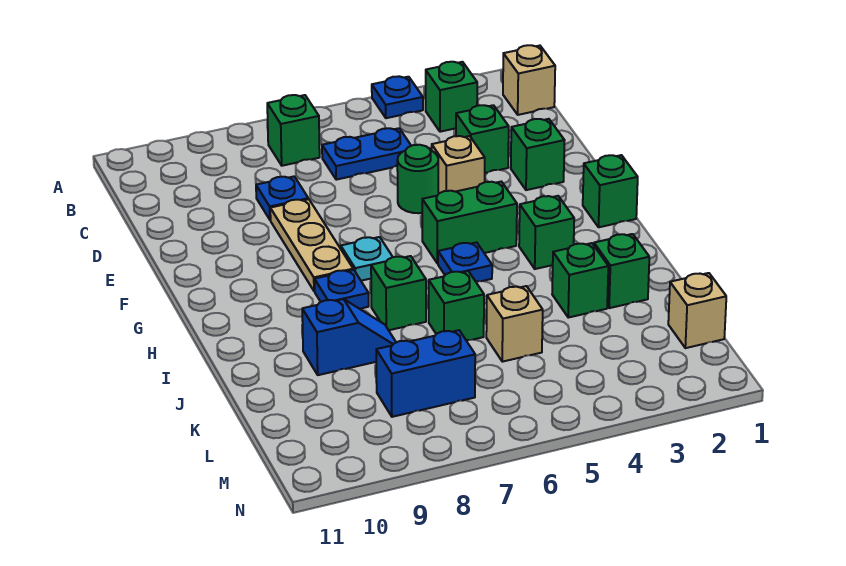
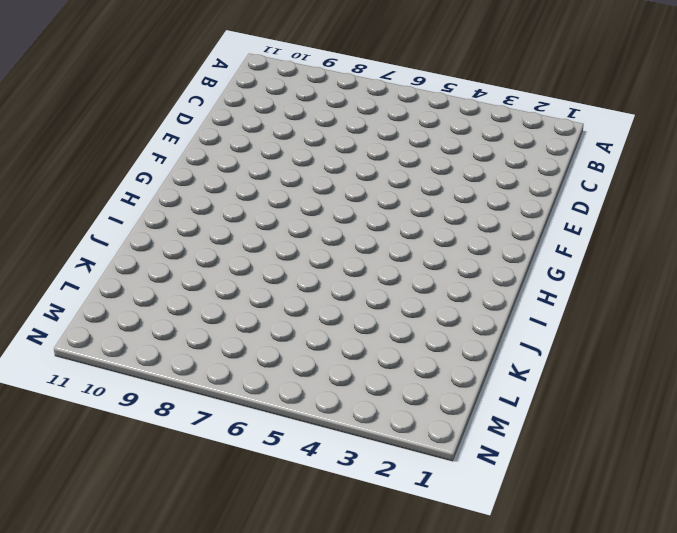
none -> blue plate A4 level 1
none -> tan brick B1 level 1
none -> green brick B3 level 1

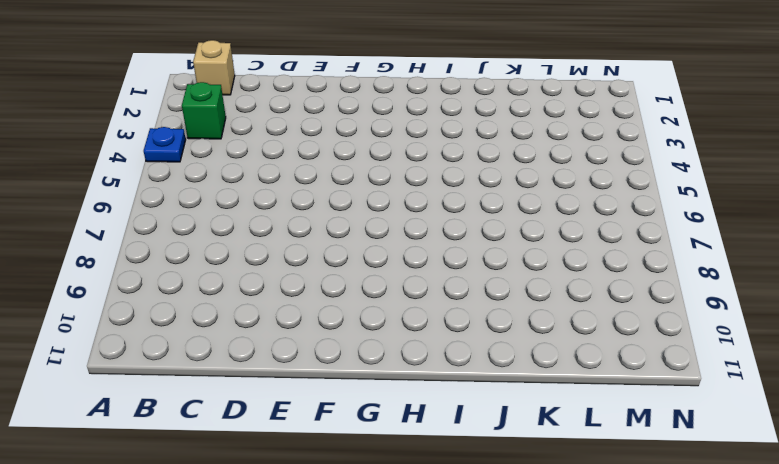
none -> green brick B7 level 1
none -> blue plate C5:C6 level 1
none -> green brick D3 level 1

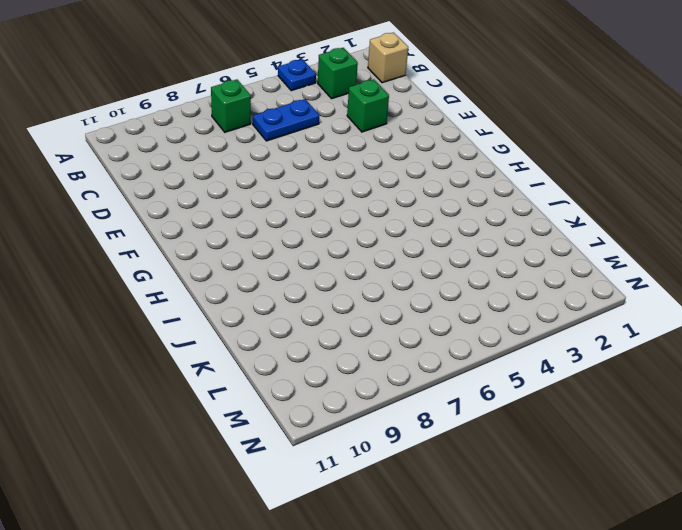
none -> blue plate D8 level 1
none -> green brick E2 level 1
none -> tan brick E4 level 1

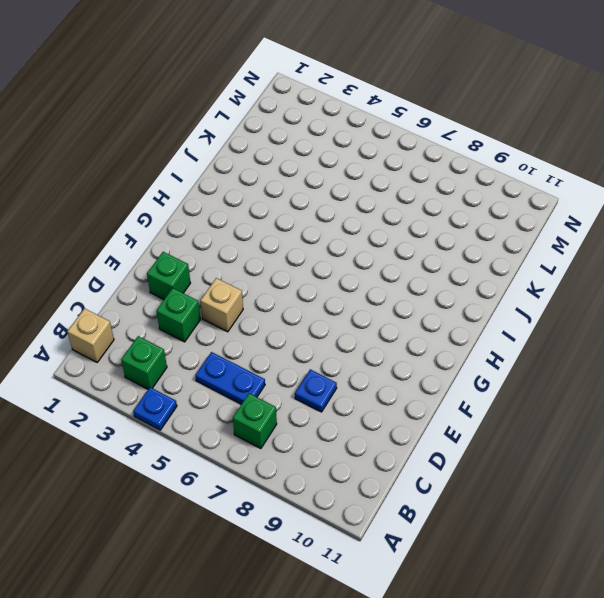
none -> green round brick E5 level 1
none -> tan plate E8:G8 level 1
none -> green brick G1 level 1

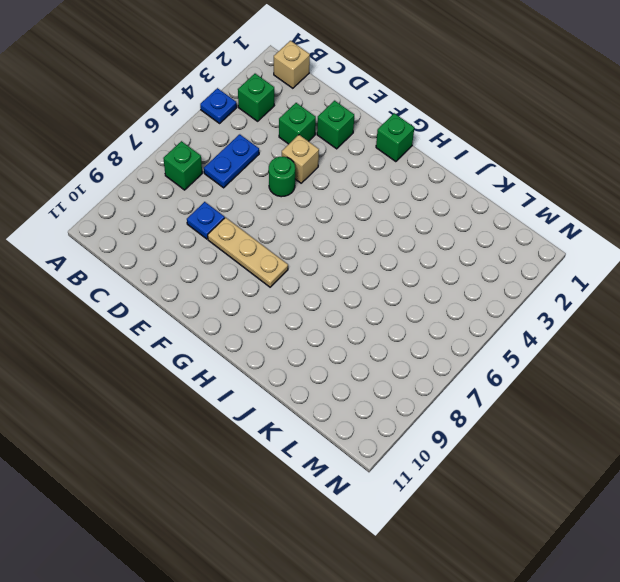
none -> green brick G4:G5 level 1
none -> cyan plate G7 level 1
none -> green brick H3 level 1

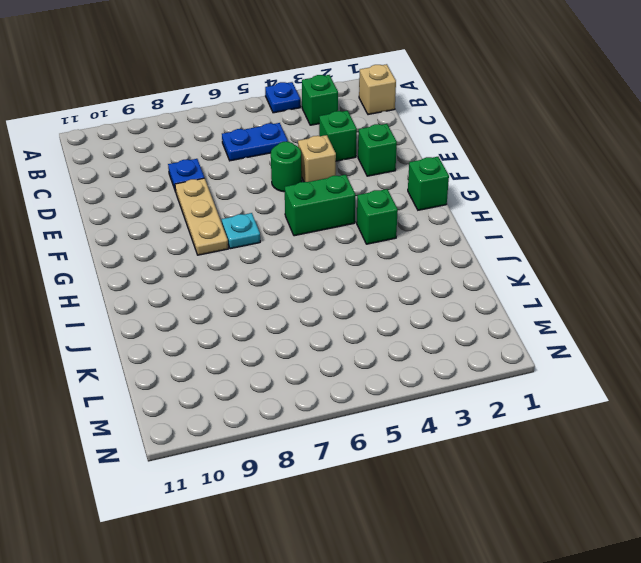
none -> green brick B7 level 1
none -> blue plate H5 level 1
none -> blue plate H8 level 1

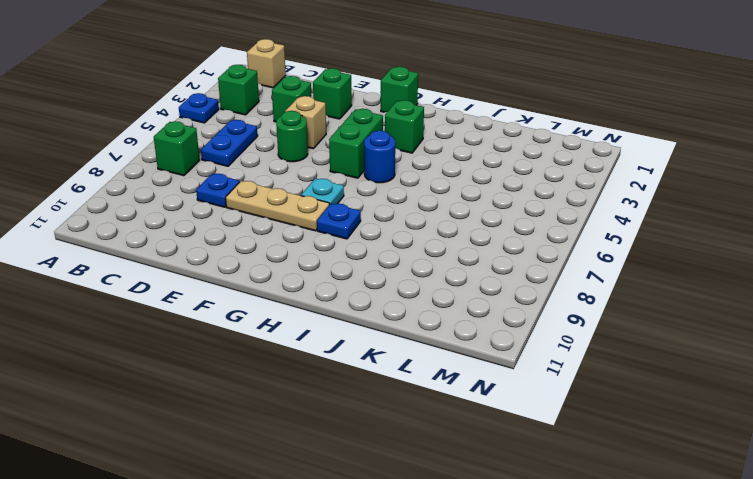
blue round brick H5 level 1 -> blue plate H5 level 1
none -> green brick I7 level 1
none -> green brick J2 level 1
none -> green brick J3 level 1

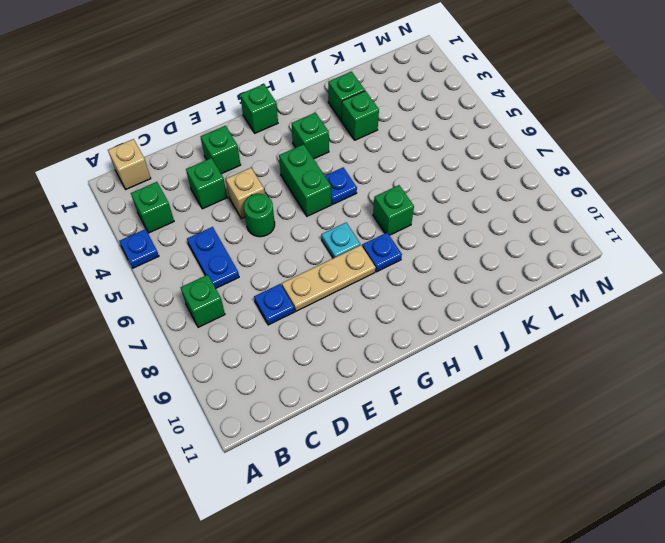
none -> green brick J6 level 1
none -> blue slope J8:J9 level 1 top 9
none -> tan brick K5 level 1

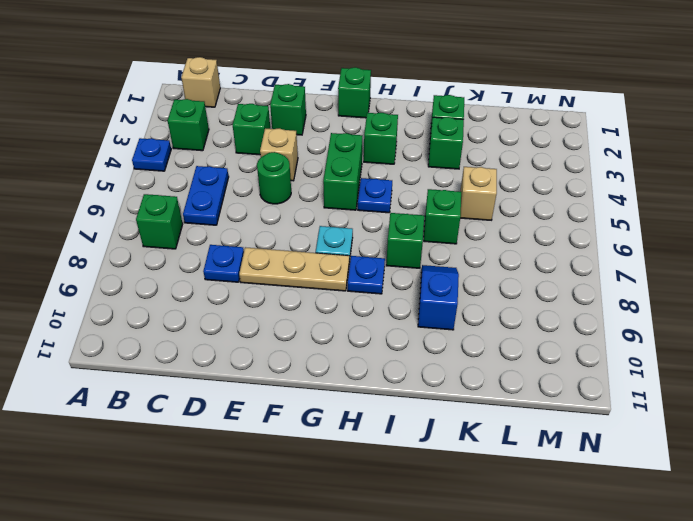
none -> tan brick L1 level 1
none -> blue brick L7:L8 level 1

